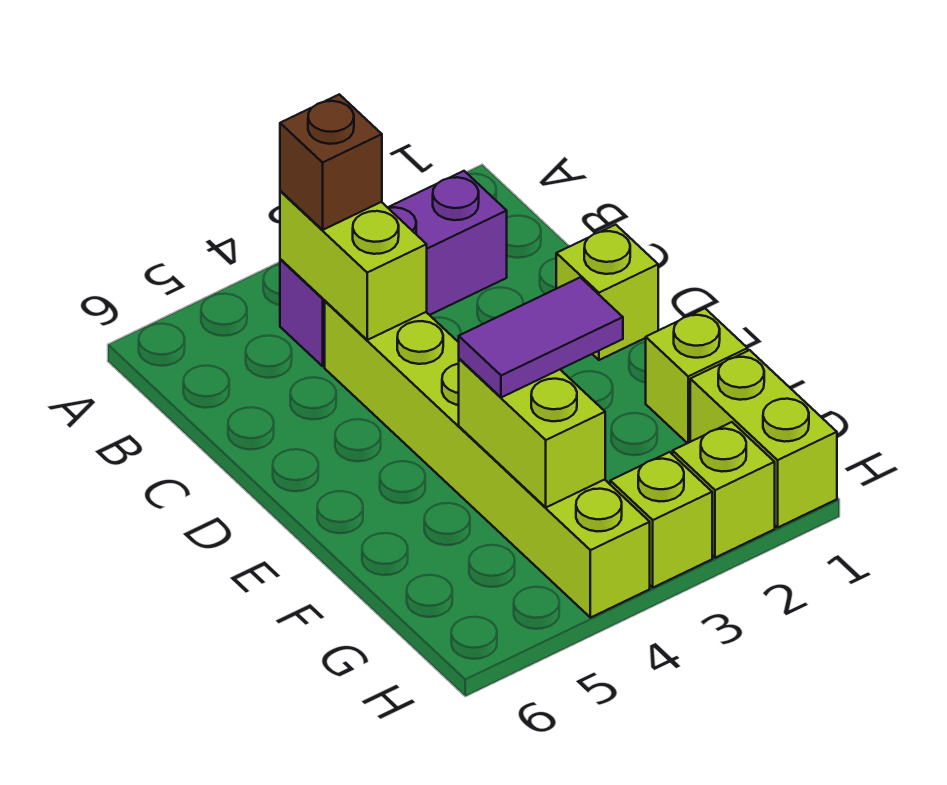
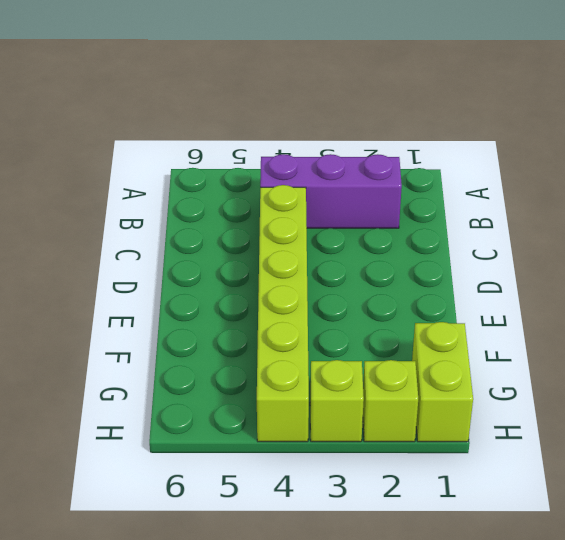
none -> lime brick D1 level 1
none -> lime brick F1 level 1

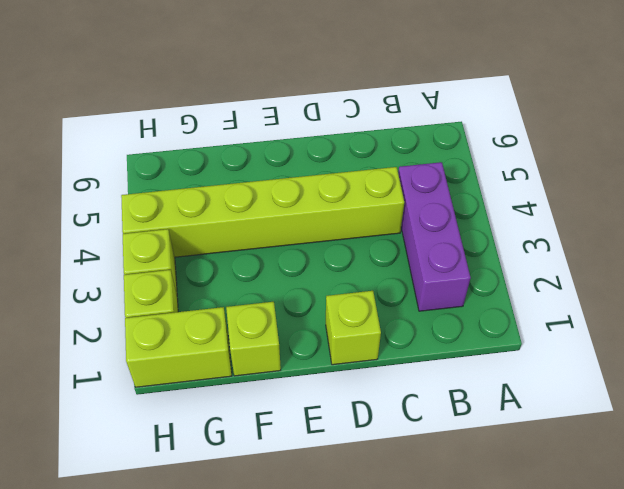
none -> lime brick B4:C4 level 2
none -> lime brick F4:G4 level 2

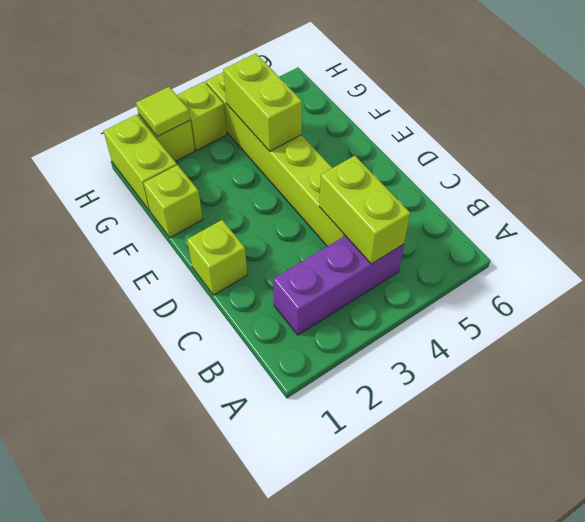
lime tile H2 level 2 -> none
none -> brown brick B4 level 3
none -> purple tile F3:F4 level 3

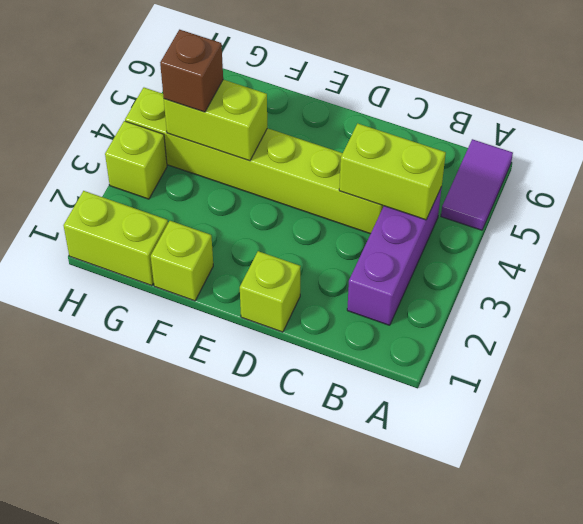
purple tile A5:A6 level 1 -> purple tile F3:F4 level 3
brown brick G4 level 3 -> brown brick B4 level 3
none -> lime brick H2 level 1

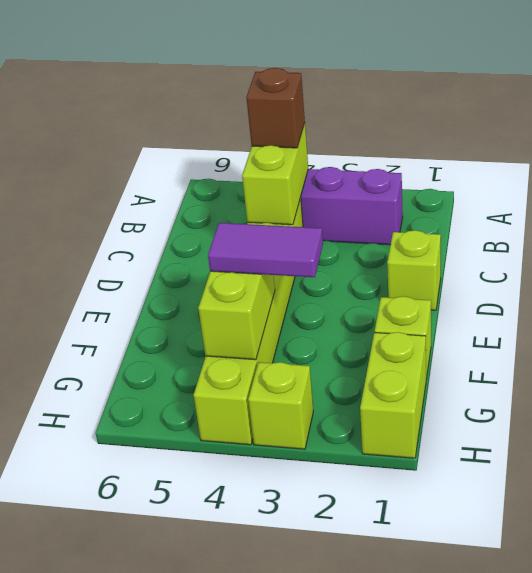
none -> lime brick H2 level 1

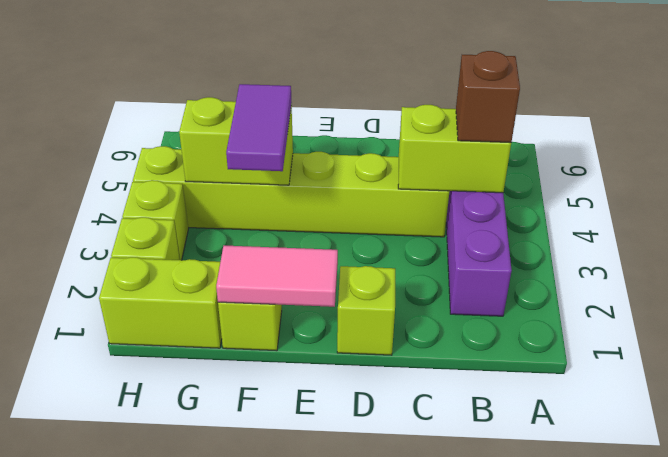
pink tile E1:F1 level 2 -> none

